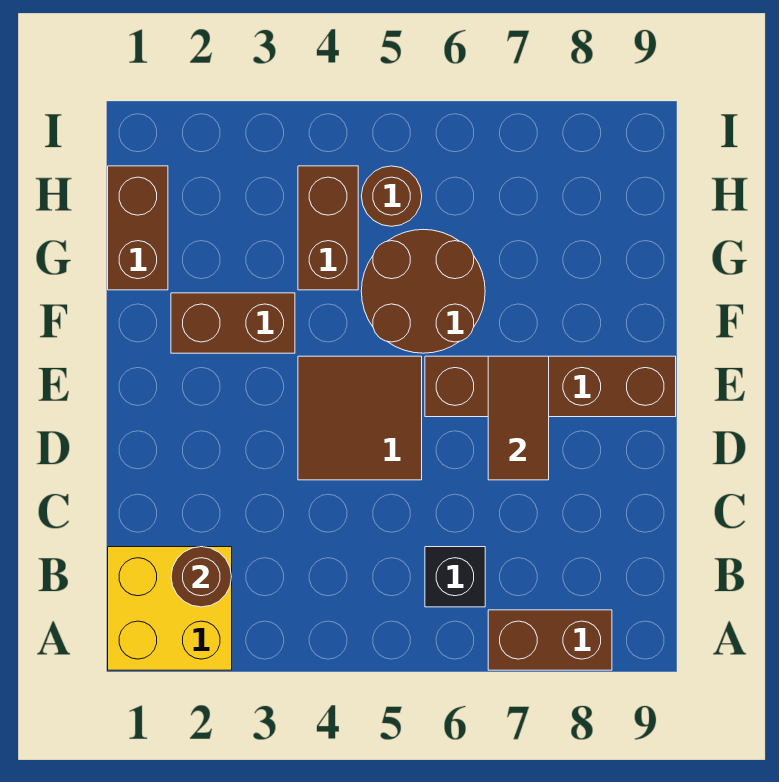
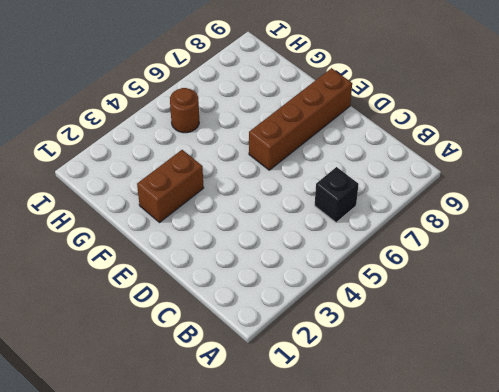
none -> yellow brick A1:B2 level 1
none -> brown brick A7:A8 level 1
none -> brown tile D4:E5 level 1

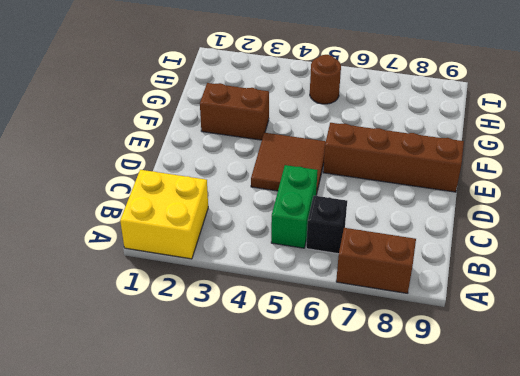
green brick B5:C5 level 1 -> none
none -> brown round brick F5:G6 level 1
none -> brown brick G1:H1 level 1
none -> brown brick G4:H4 level 1

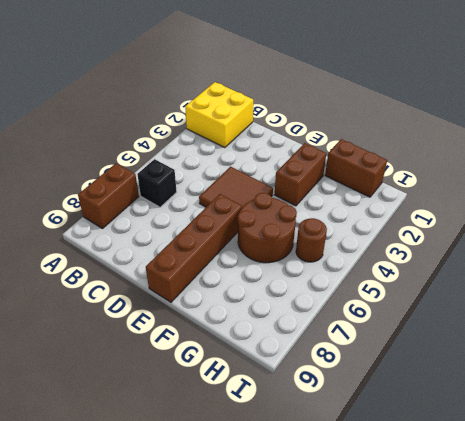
none -> brown brick G4:H4 level 1
none -> brown round brick B2 level 2
none -> brown tile D7:E7 level 2

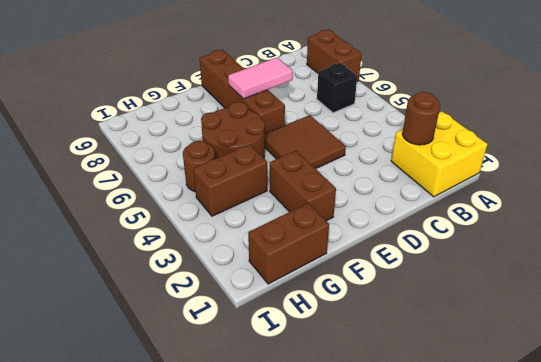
pink tile D7:E7 level 2 -> brown tile D7:E7 level 2

